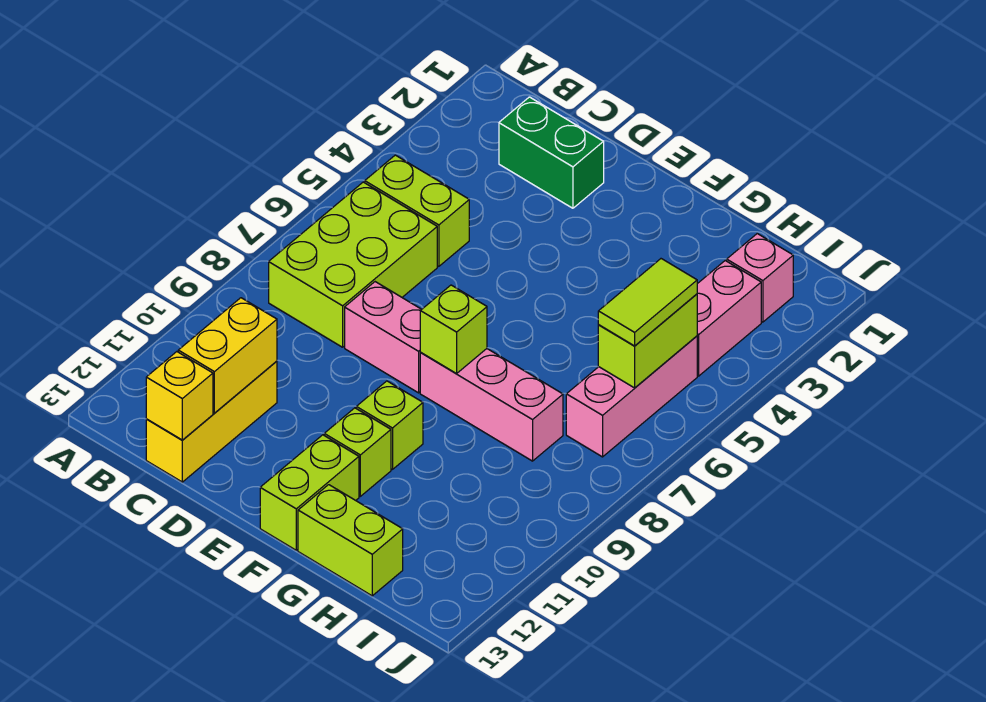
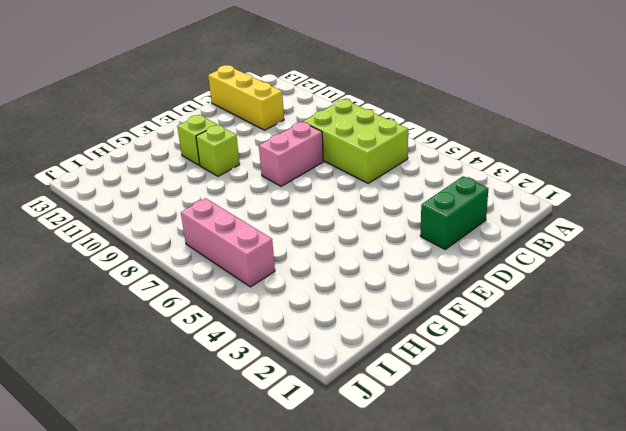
none -> lime brick B5:C5 level 1
none -> pink brick F8:H8 level 1
none -> lime brick F12:F13 level 1

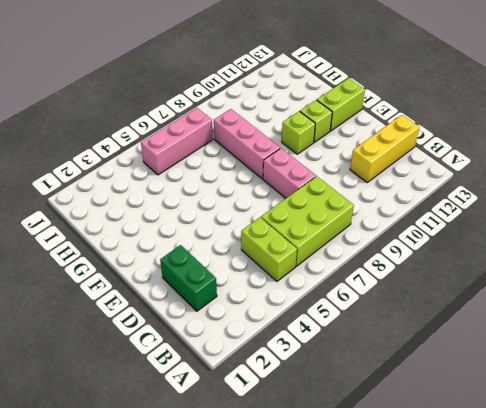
none -> lime brick G13:H13 level 1
none -> pink brick I2 level 1
none -> pink brick I3:I4 level 1

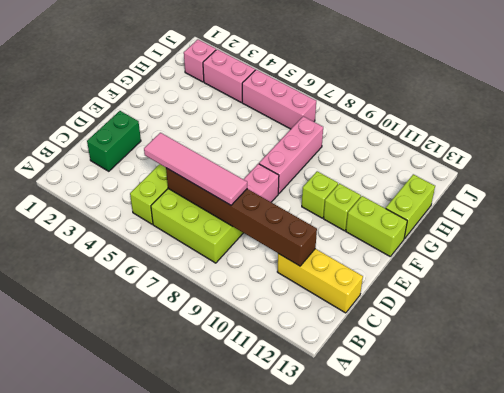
pink tile C5:C8 level 3 -> none
brown brick C6:C11 level 2 -> yellow brick C11:C12 level 2
none -> yellow brick C13 level 2
none -> lime brick F8 level 2
none -> lime brick I5:I6 level 2

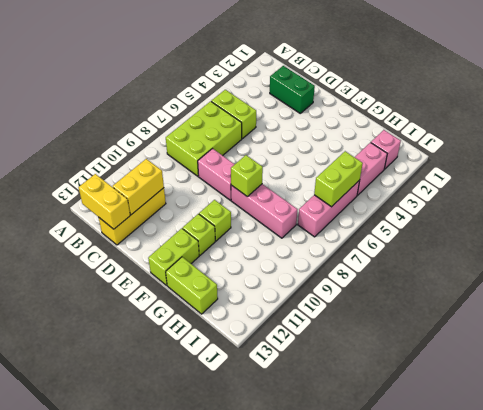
yellow brick B13:C13 level 2 -> yellow brick C13 level 2
none -> lime tile I5:I6 level 3

